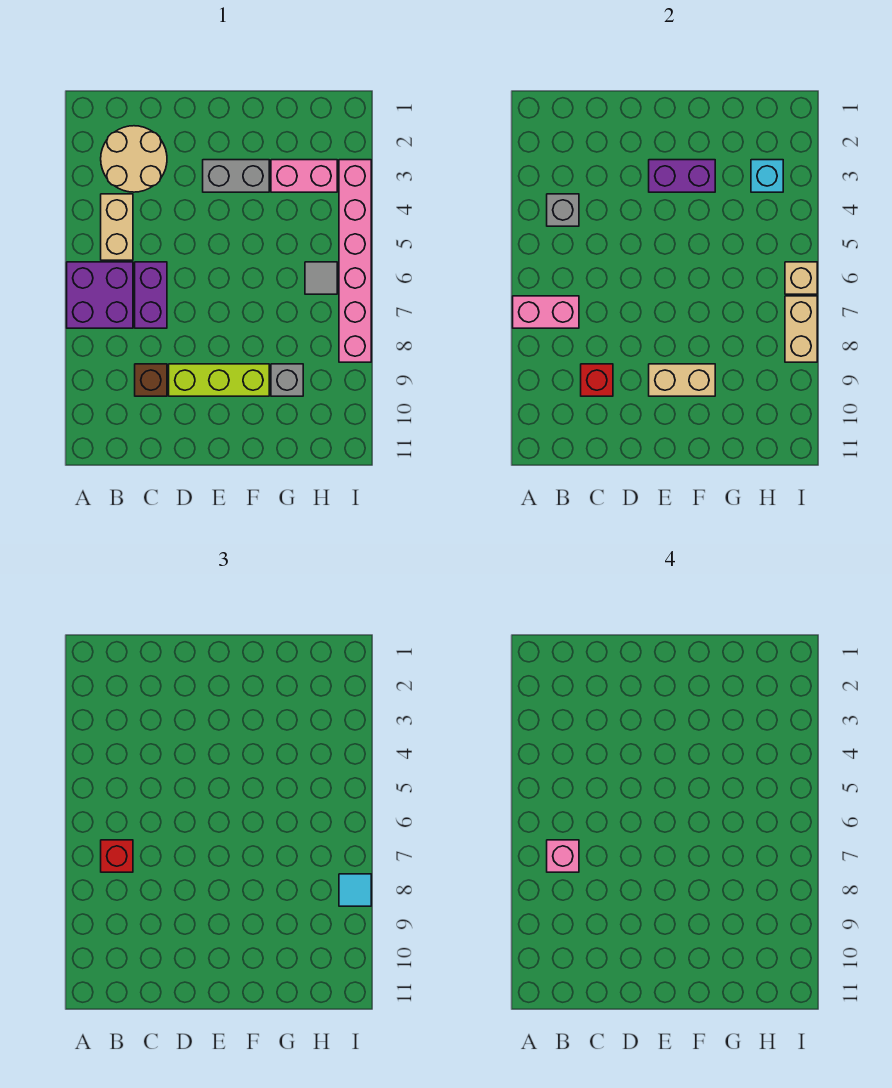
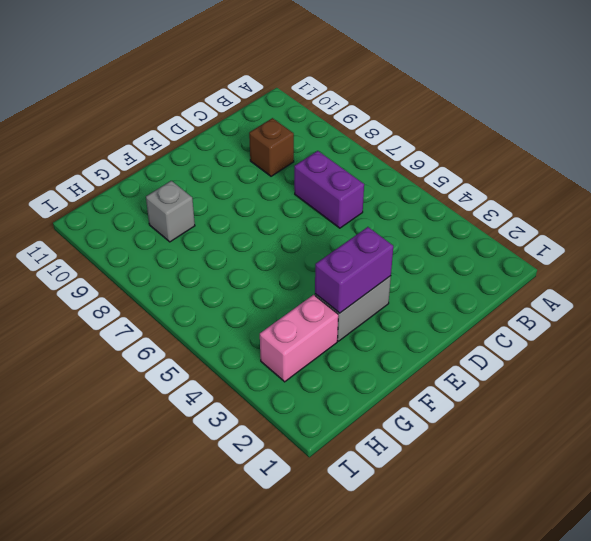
none -> purple brick A6:B7 level 1
none -> tan round brick B2:C3 level 1
none -> tan brick B4:B5 level 1

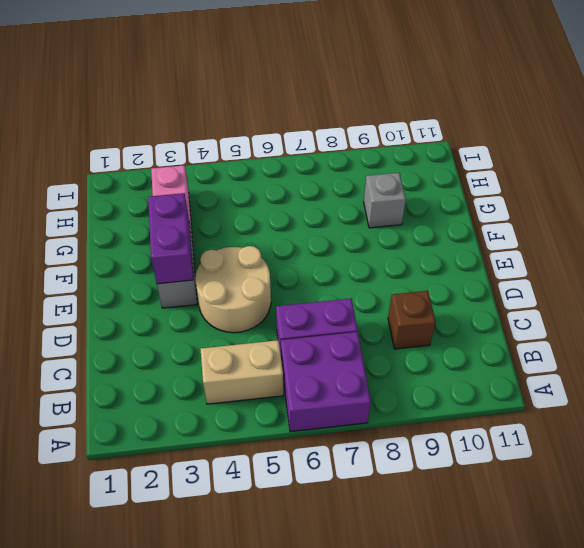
tan round brick D4:E5 level 1 -> tan round brick B2:C3 level 1
none -> lime brick D9:F9 level 1
none -> grey tile H6 level 1
none -> pink brick I3:I8 level 1

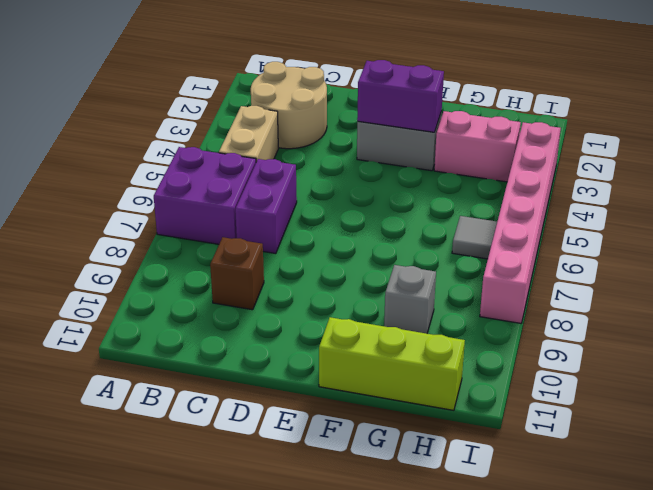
lime brick F11:H11 level 1 -> lime brick D9:F9 level 1
none -> pink brick A7:B7 level 2
none -> grey brick B4 level 2
none -> red brick C9 level 2

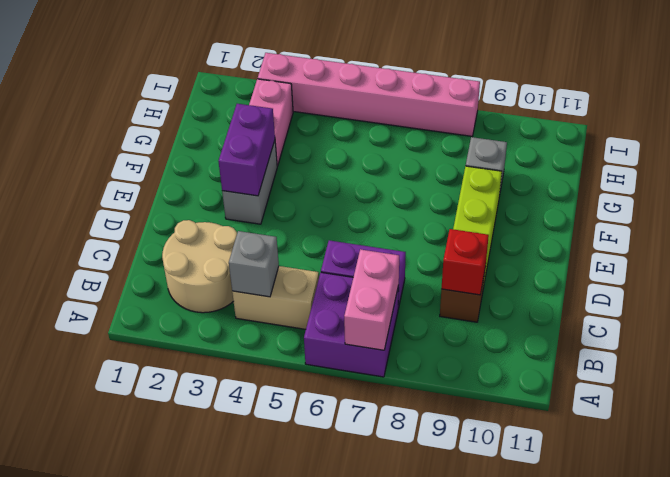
none -> grey tile H6 level 1
none -> tan brick E9:F9 level 2
none -> cyan brick H3 level 2

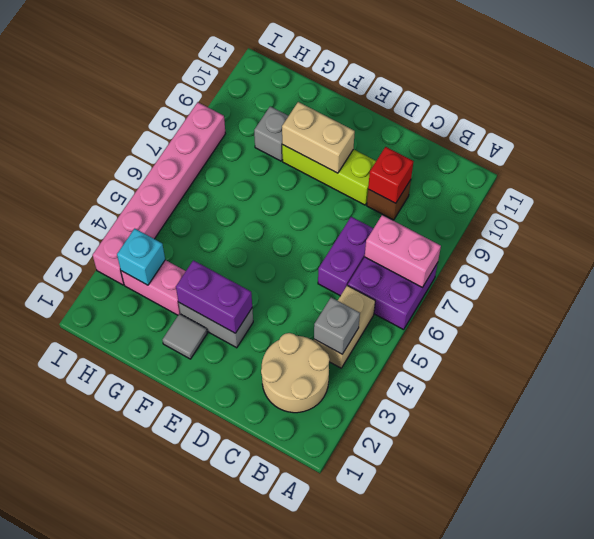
grey tile F2 level 1 -> grey tile H6 level 1
none -> tan brick I6 level 2
none -> tan brick I7:I8 level 2
none -> red brick B7 level 3

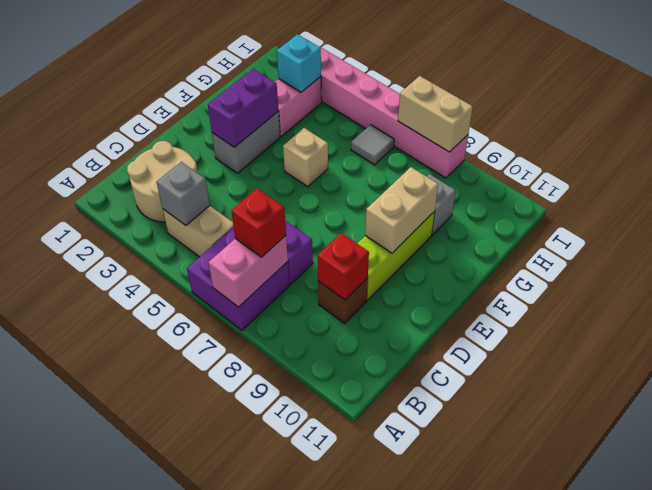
tan brick F5 level 1 -> tan brick I6 level 2
none -> cyan tile I8 level 3
none -> pink brick B7 level 4

